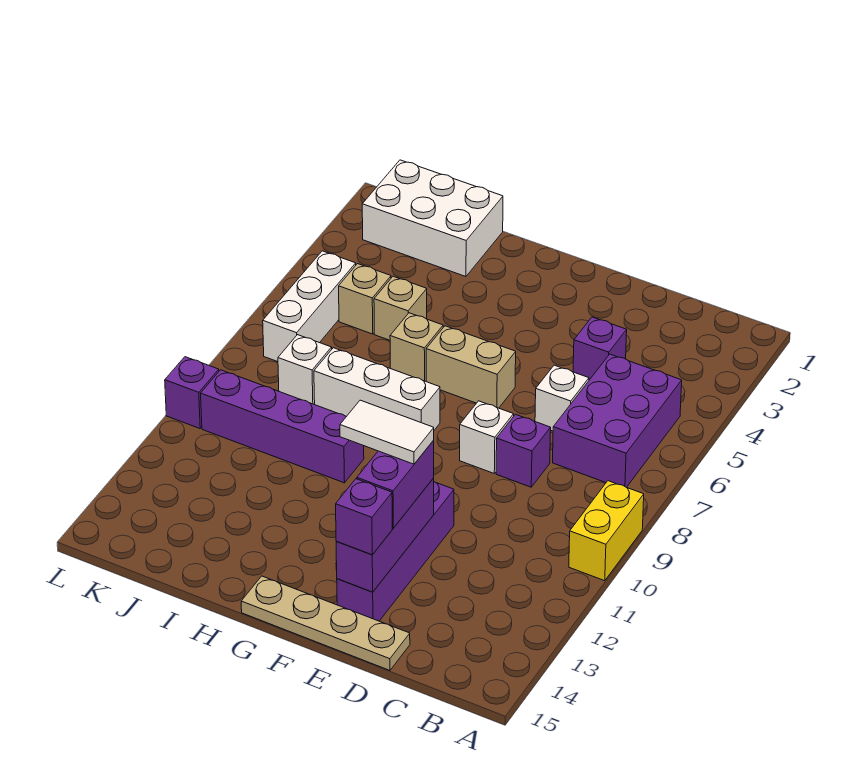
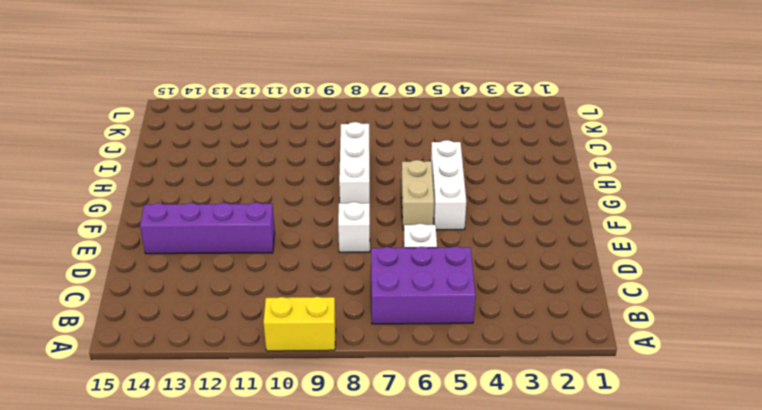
white brick F5:H5 level 1 -> white brick K5:K7 level 1
none -> purple brick D4 level 1
none -> purple brick D8 level 1
none -> tan plate D15:G15 level 1

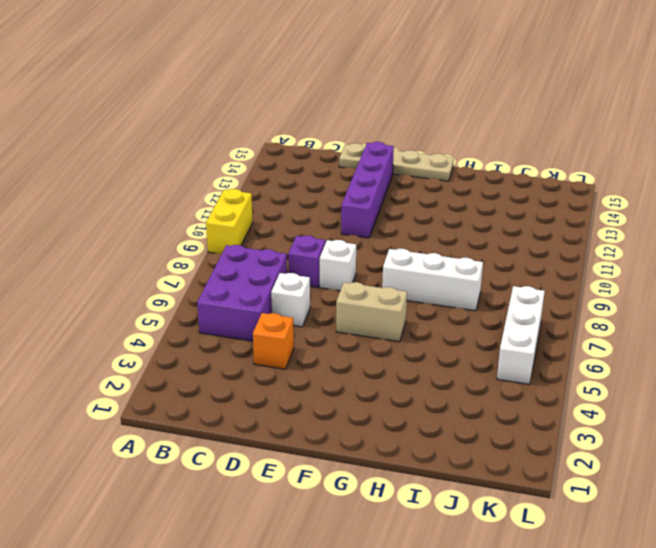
orange brick D4 level 1 -> purple brick D4 level 1
none -> tan brick H6 level 1
none -> purple brick H10:K10 level 1
none -> white brick I1:K2 level 1

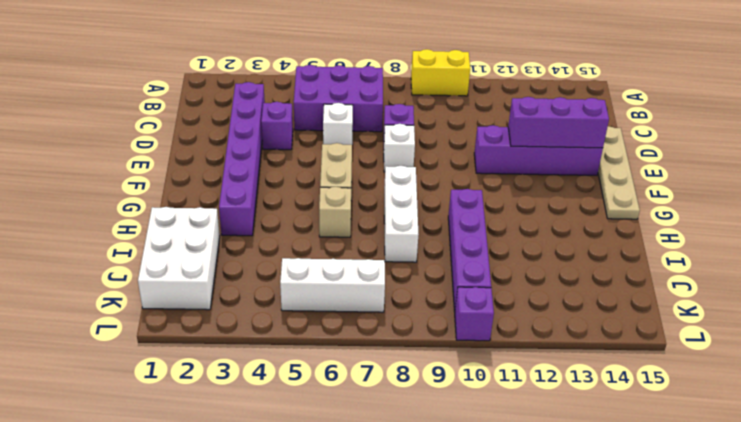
purple brick C3:H3 level 1 -> none
none -> tan brick I5 level 1
none -> tan brick J5 level 1
none -> white brick J8 level 1

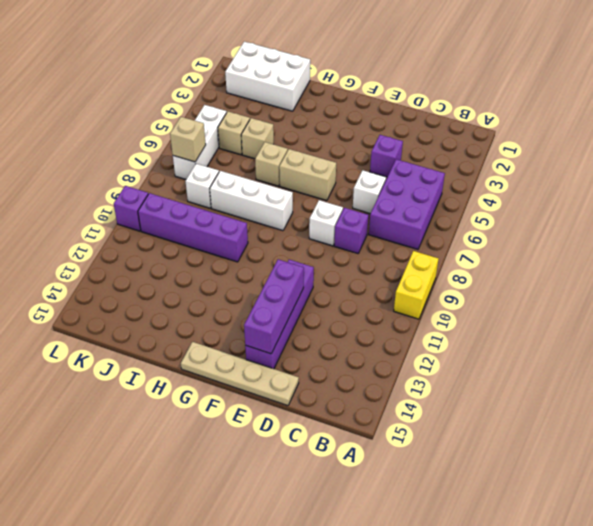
tan brick K7 level 2 -> none
none -> purple brick E12:E13 level 3
none -> purple brick E14 level 3
none -> white tile E12:F12 level 4

